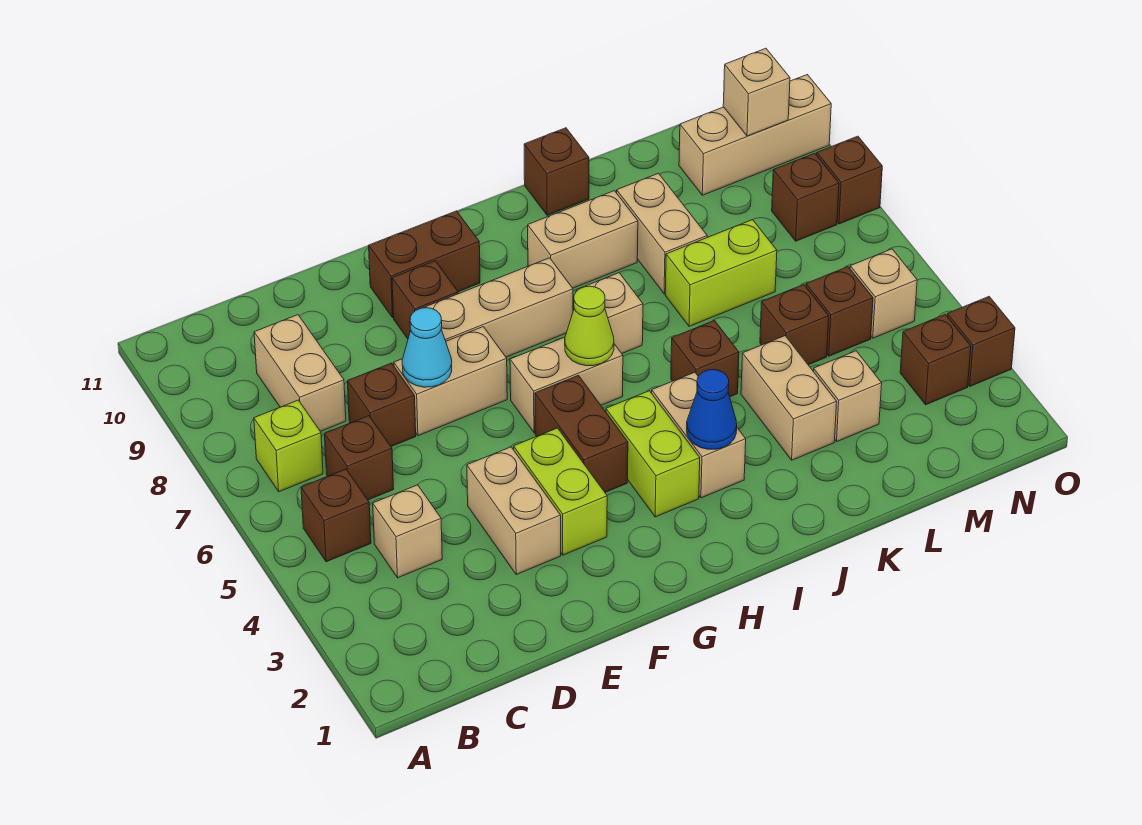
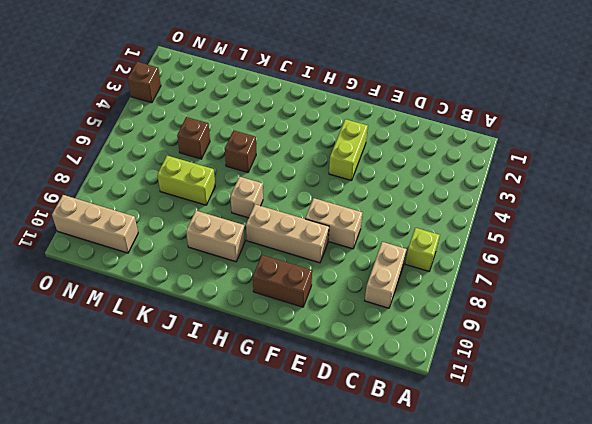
none -> brown brick B5 level 1
none -> tan brick C4 level 1
none -> brown brick C6 level 1
none -> brown brick D7 level 1

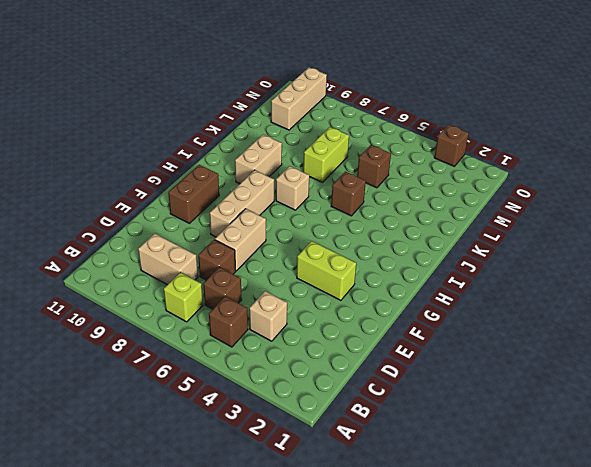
none -> tan brick E3:E4 level 1
none -> brown brick F9 level 1
none -> brown brick G4:G5 level 1
none -> tan brick G6:H6 level 1

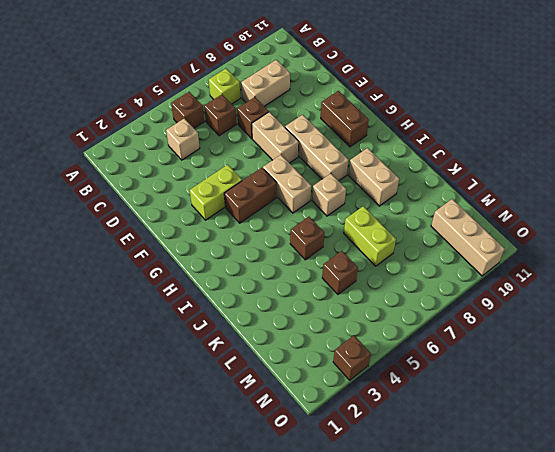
none -> tan brick E3:E4 level 1
none -> brown brick F9 level 1
none -> lime brick H3:H4 level 1
none -> tan brick I3:I4 level 1

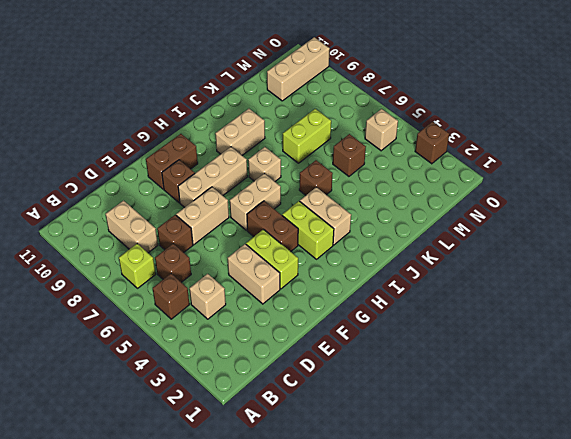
none -> brown brick J11 level 1
none -> tan brick K3:K4 level 1
none -> tan brick K8:K9 level 1
none -> tan brick L3 level 1

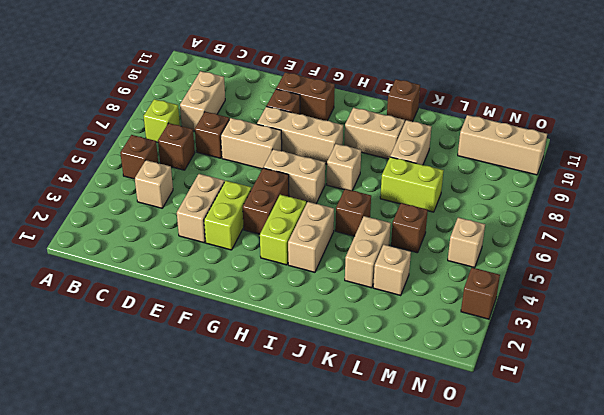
none -> brown brick M5 level 1
none -> brown brick N3 level 1
none -> brown brick N8 level 1
none -> brown brick O8 level 1

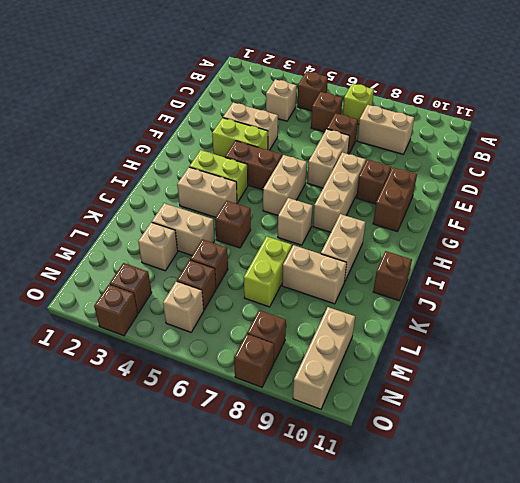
none -> cyan cone E7 level 2
none -> lime cone H6 level 2
none -> blue cone I3 level 2
none -> tan brick N10 level 2

